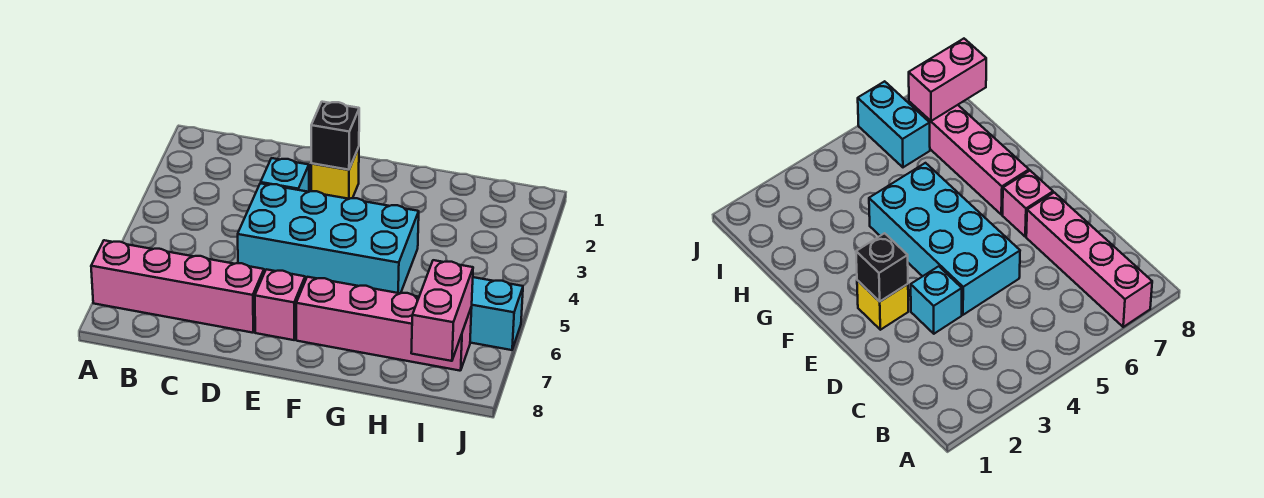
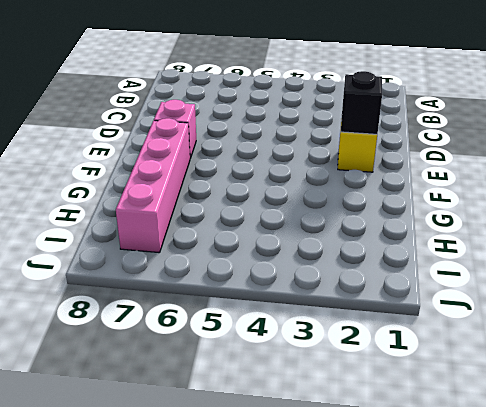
none -> pink brick A7:D7 level 1
none -> cyan brick D3 level 1

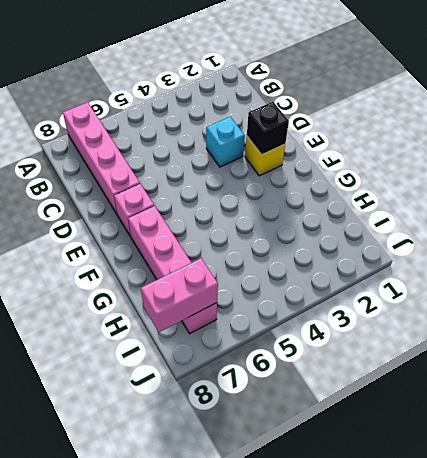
none -> cyan brick D4:G5 level 1
none -> cyan brick I6:J6 level 1

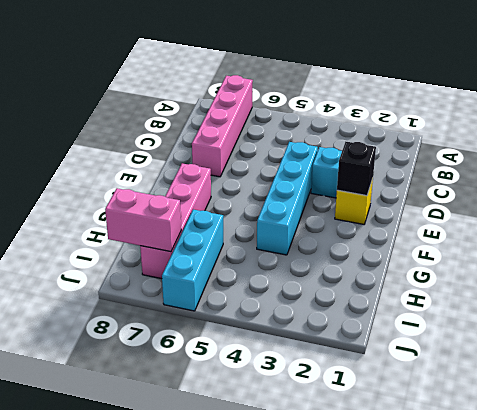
cyan brick D4:G4 level 1 -> cyan brick D4:G5 level 1
cyan brick H6:J6 level 1 -> cyan brick I6:J6 level 1
none -> pink brick E7 level 1

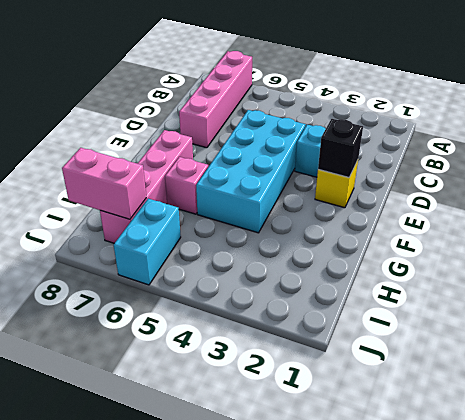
pink brick G6 level 1 -> pink brick E7 level 1

